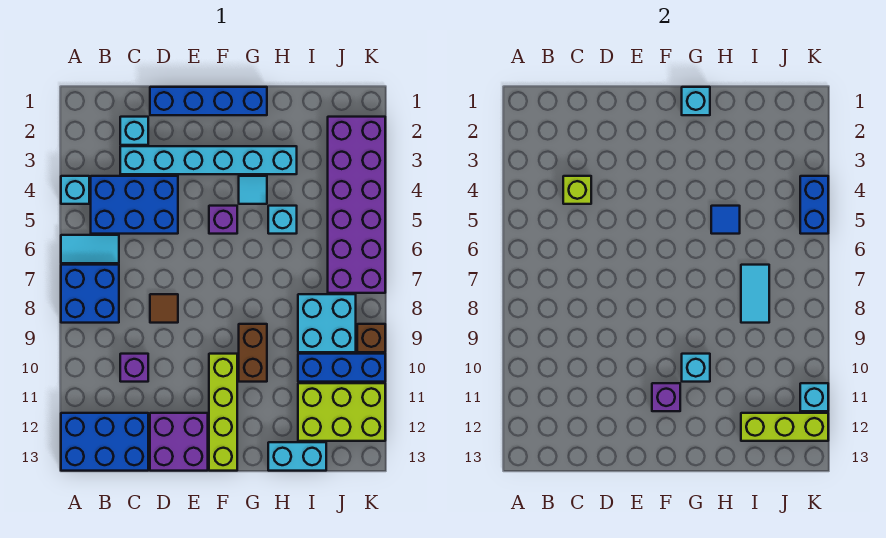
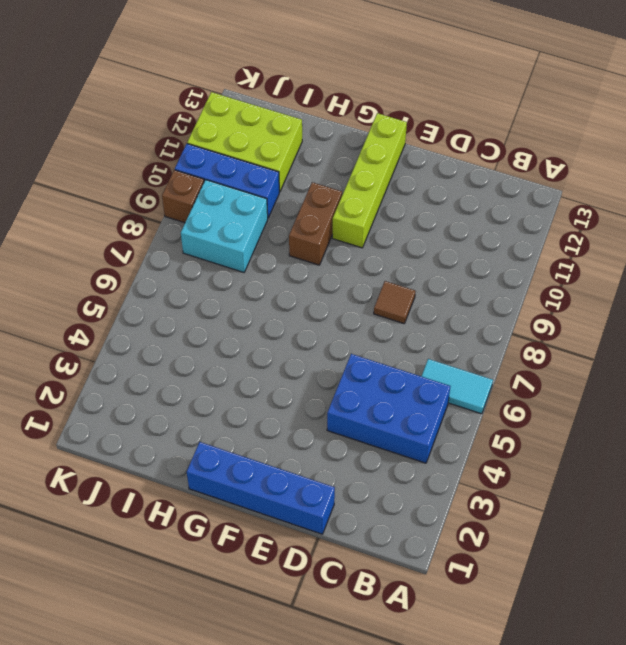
none -> cyan brick A4 level 1
none -> blue brick A7:B8 level 1
none -> blue brick A12:C13 level 1
none -> cyan brick C2 level 1

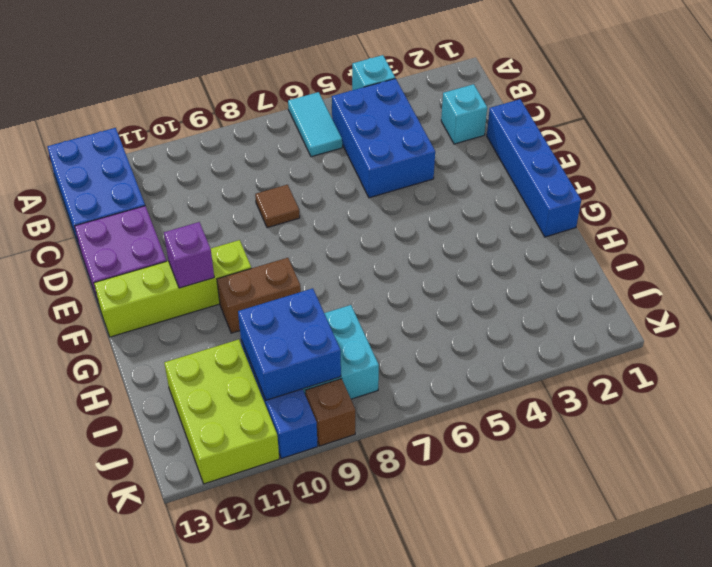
blue brick I9:J10 level 2 -> blue brick A7:B8 level 1
none -> cyan brick C3:H3 level 1
none -> purple brick C10 level 1
none -> purple brick F5 level 1
none -> cyan tile G4 level 1

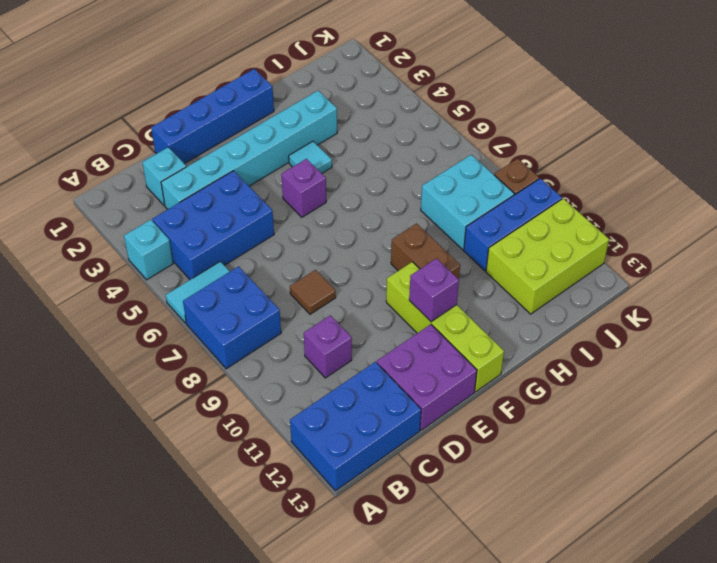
none -> cyan brick H5 level 1
none -> cyan brick H13:I13 level 1
none -> purple brick J2:K7 level 1
none -> lime brick C4 level 2

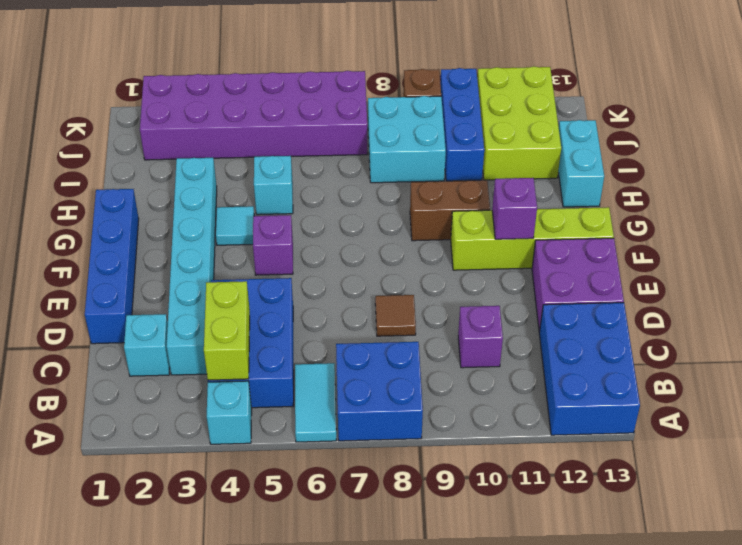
lime brick B4:C4 level 2 -> lime brick C4 level 2
none -> cyan brick G1 level 2
none -> cyan brick G10 level 2
none -> blue tile H5 level 2
none -> cyan tile I7:I8 level 2

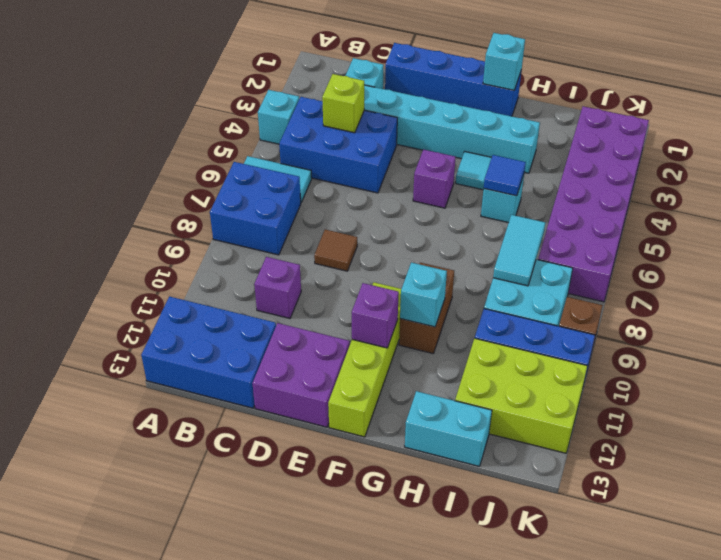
none -> lime brick I12:K12 level 2
none -> blue brick K4:K5 level 2
none -> cyan brick K11 level 2

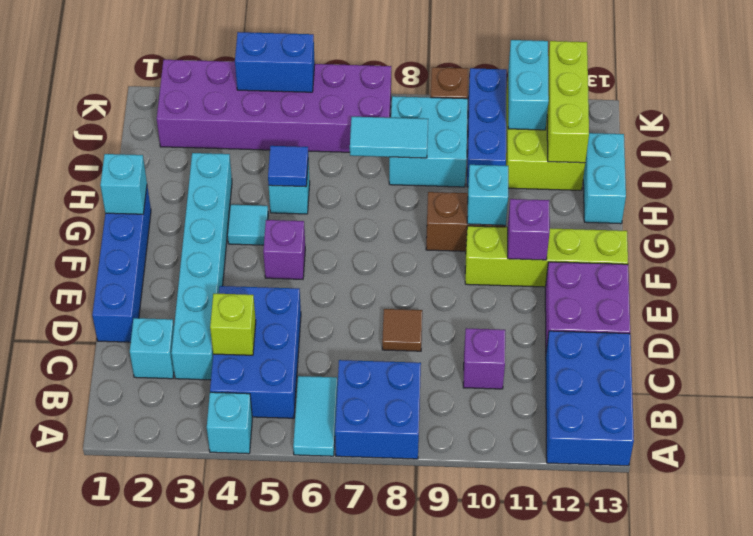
cyan brick J11:K11 level 2 -> cyan brick K11 level 2

